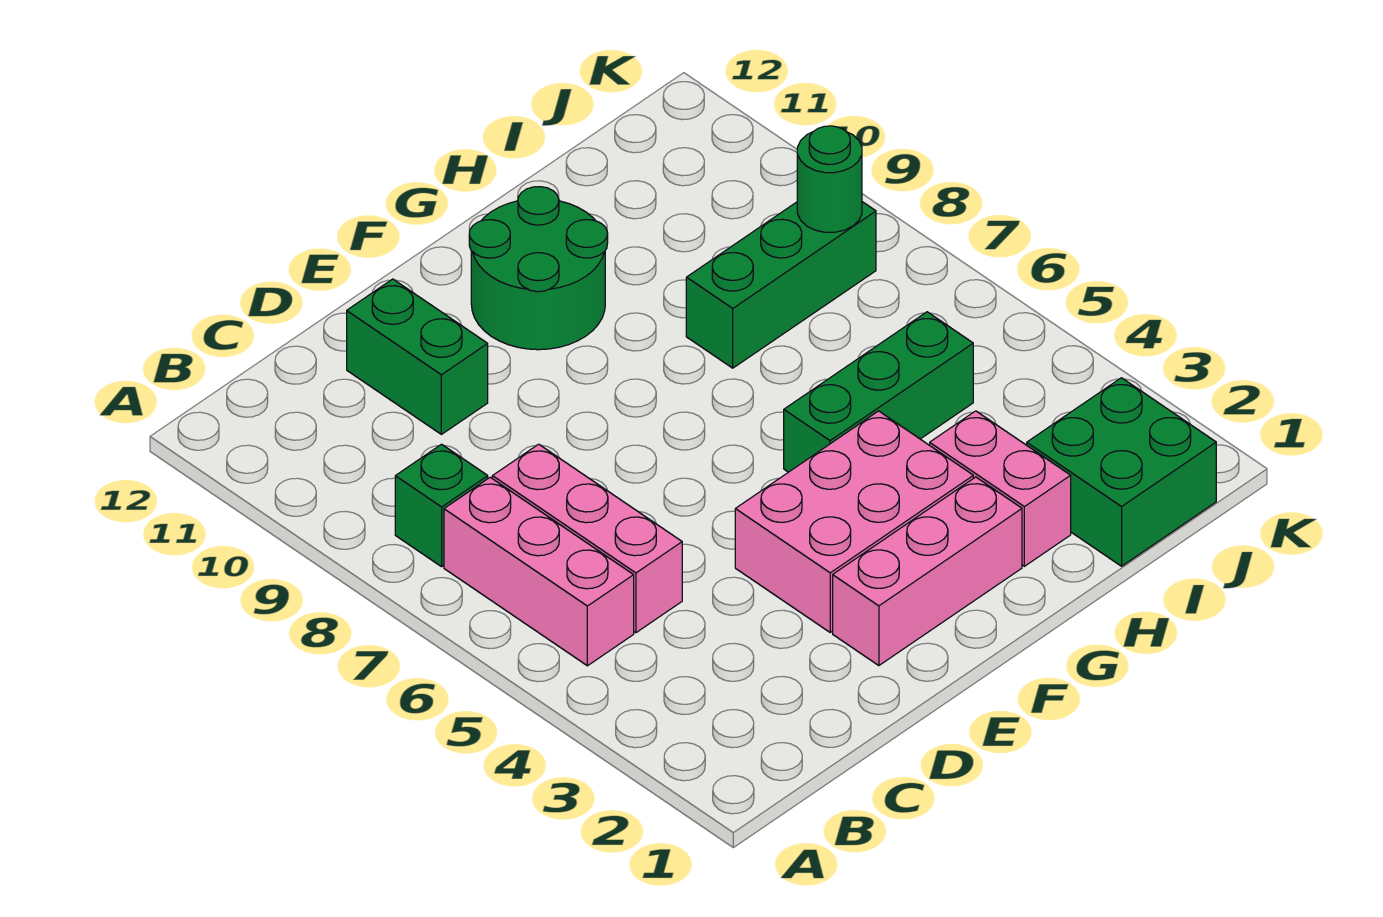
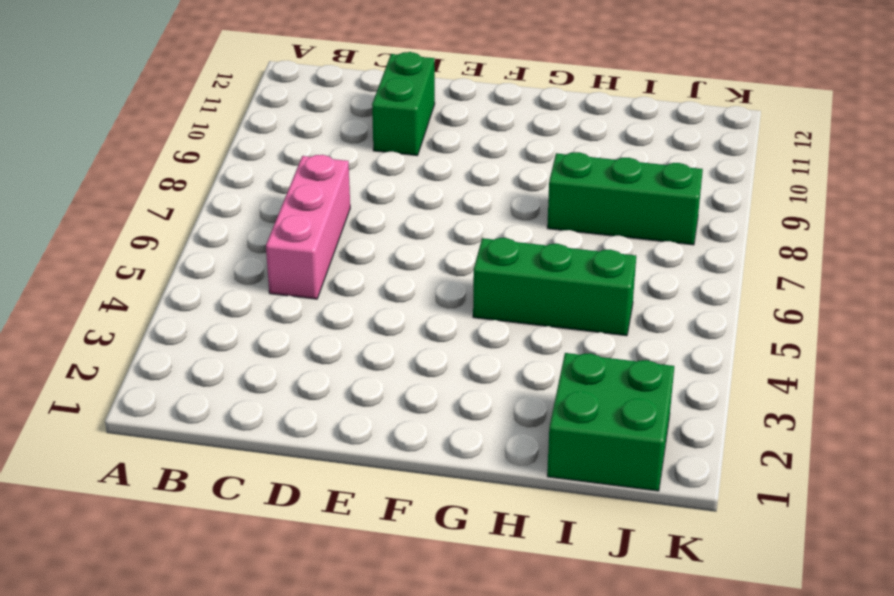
none -> pink brick B5:B7 level 1
none -> green brick B8 level 1
none -> pink brick E2:G2 level 1

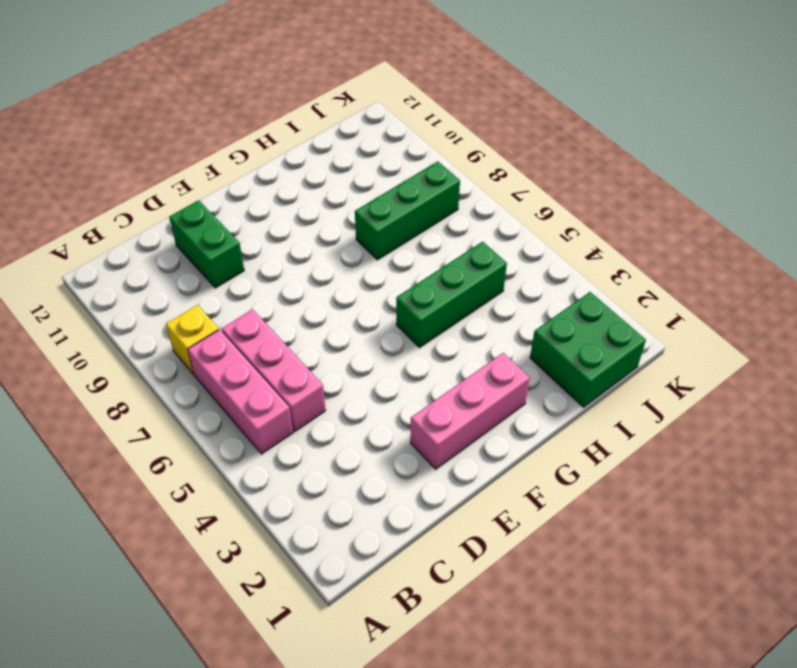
yellow brick B8 level 1 -> green brick B8 level 1
none -> pink brick E3:G4 level 1
none -> green round brick F10:G11 level 1
none -> pink brick H2:H3 level 1

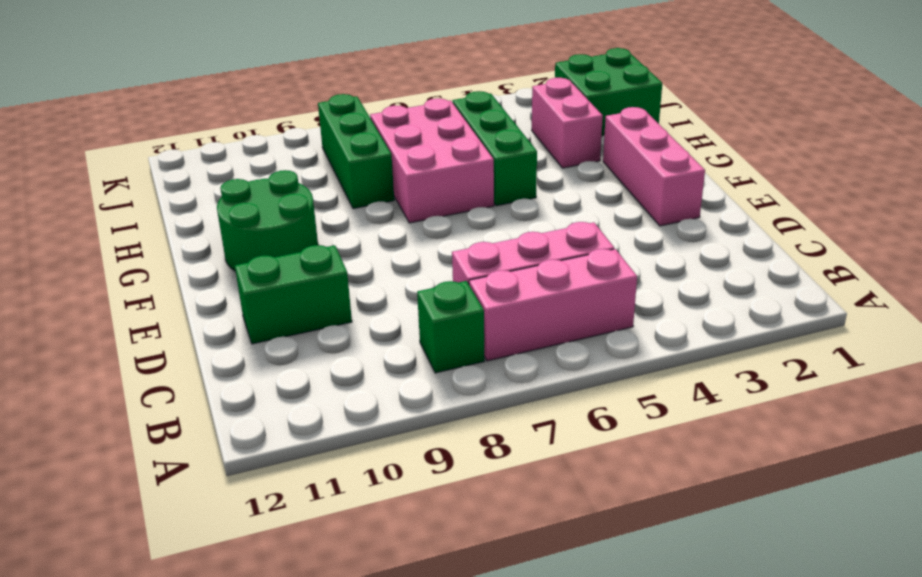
pink brick G6:I7 level 1 -> pink brick E3:G4 level 1
pink brick H3:I3 level 1 -> pink brick H2:H3 level 1
none -> green round brick J8 level 2

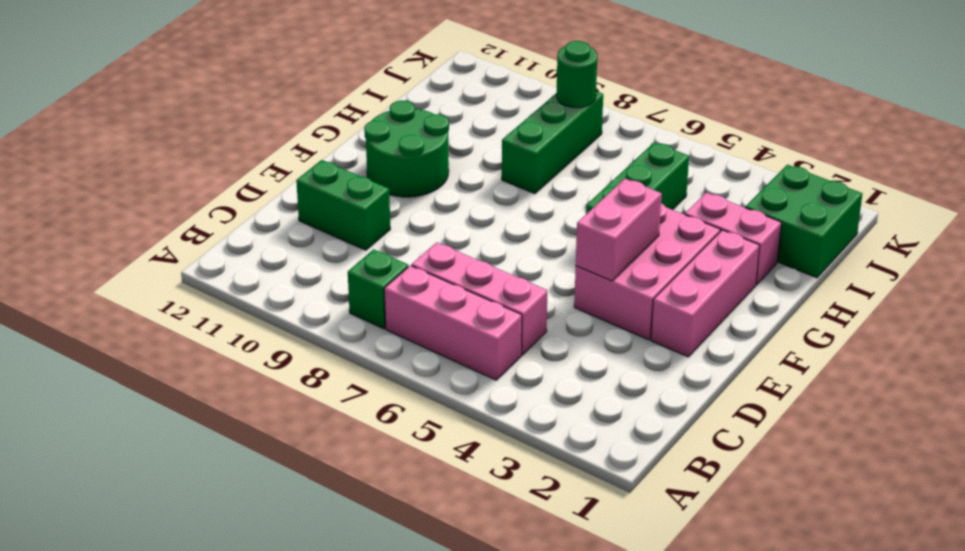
pink brick E4:F4 level 2 -> none

